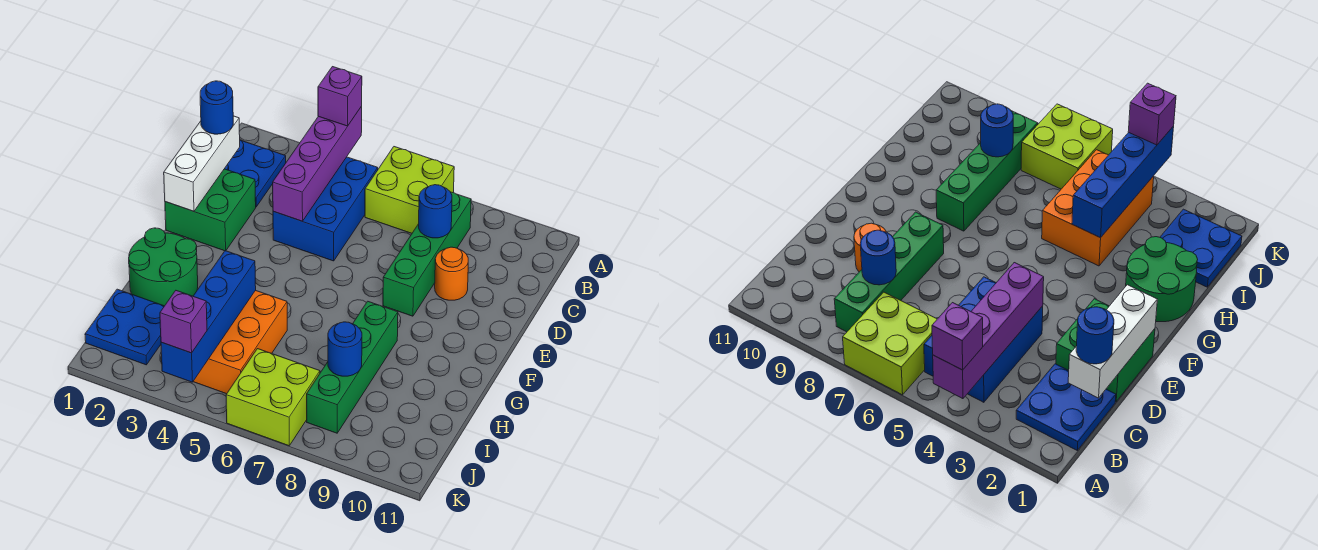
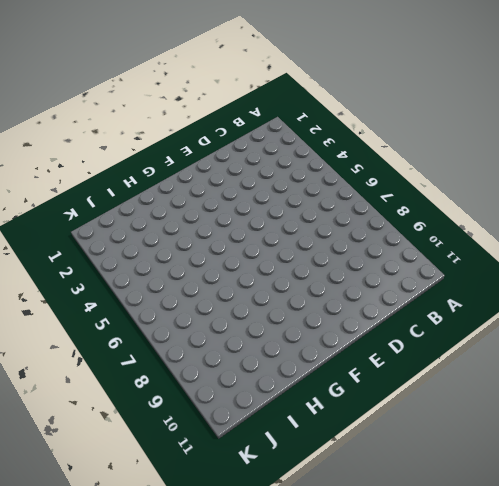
none -> lime brick A6:B7 level 1
none -> blue plate B1:C2 level 1
none -> blue brick B4:D5 level 1

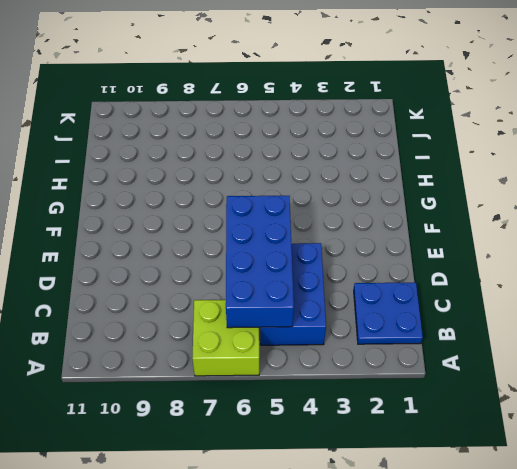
blue brick B5:E6 level 2 -> none
none -> green brick B8:E8 level 1
none -> green brick D1:E2 level 1
none -> orange round brick D9 level 1

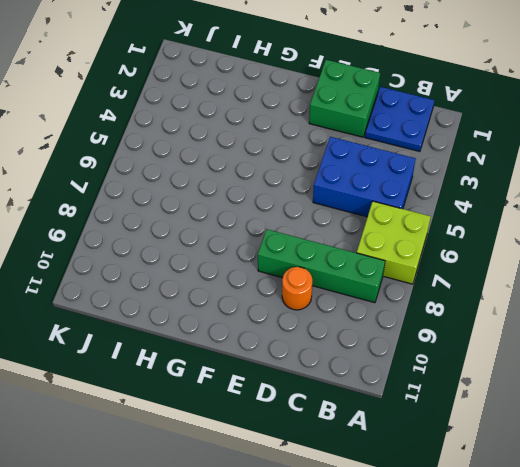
none -> green round brick G1:H2 level 1
none -> green brick G8:J8 level 1
none -> orange brick H4:J5 level 1

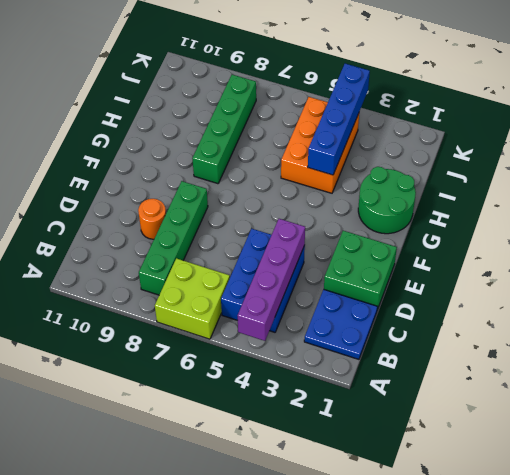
none -> blue plate I1:J2 level 1
none -> lime brick J6:K7 level 1
none -> white brick C1:E1 level 2

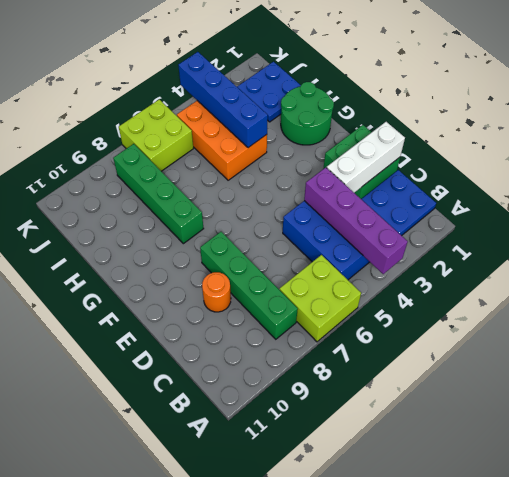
white brick D1:D3 level 2 -> white brick C1:E1 level 2
none -> blue round brick C8 level 2
none -> blue round brick I8 level 2
none -> purple brick A4 level 3

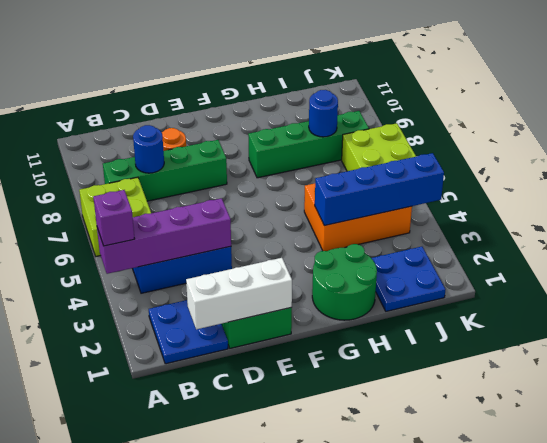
none -> blue round brick C1 level 3
none -> purple brick K4 level 3

